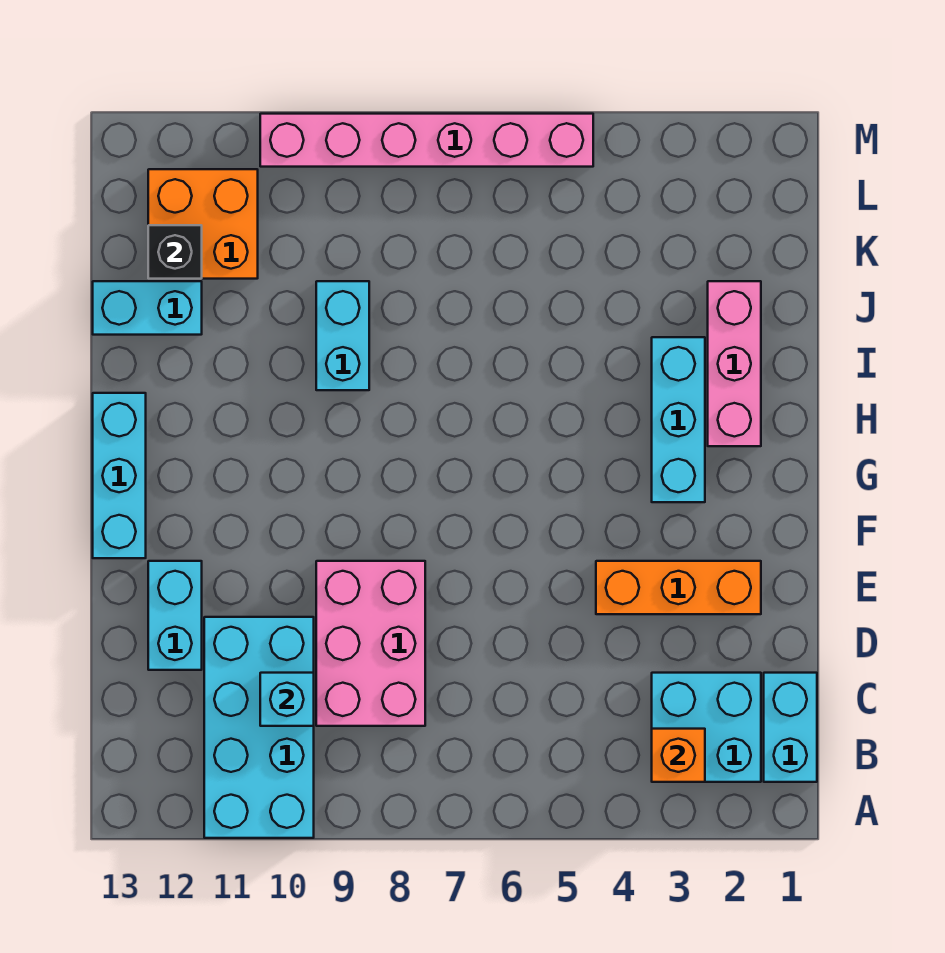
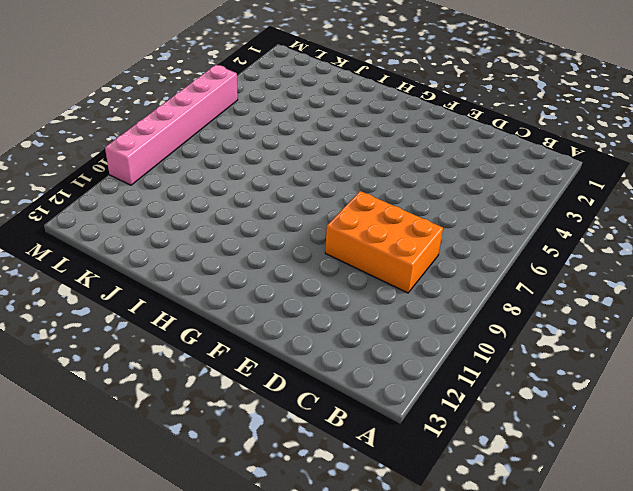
orange brick C8:E9 level 1 -> pink brick C8:E9 level 1
none -> cyan brick A10:D11 level 1
none -> cyan brick B1:C1 level 1
none -> cyan brick B2:C3 level 1

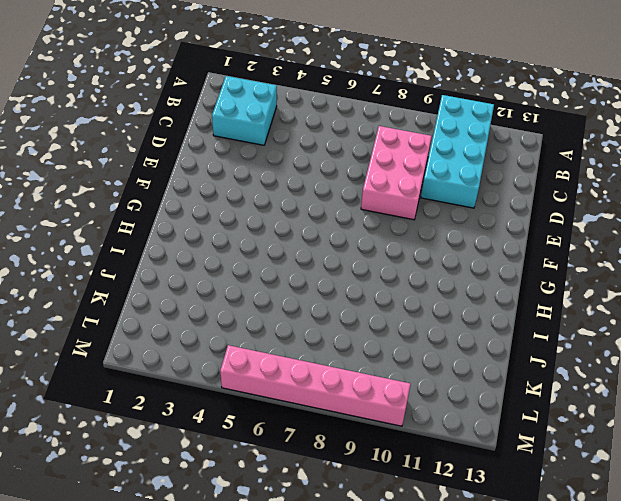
none -> cyan brick B1:C1 level 1
none -> cyan brick D12:E12 level 1
none -> orange brick E2:E4 level 1

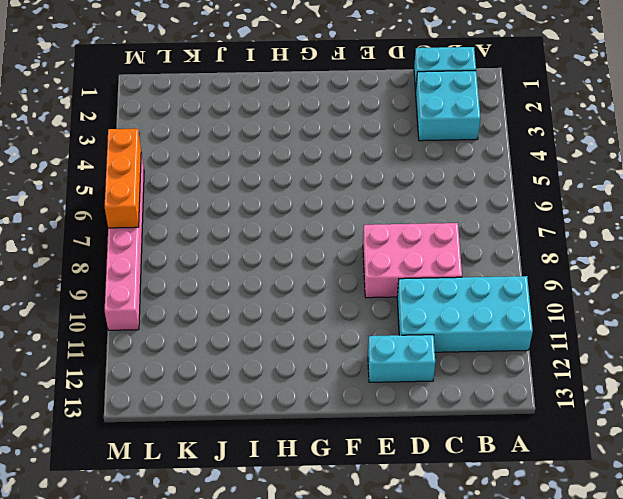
orange brick M5:M7 level 2 -> orange brick E2:E4 level 1
none -> cyan brick F13:H13 level 1
none -> cyan brick G3:I3 level 1
none -> pink brick H2:J2 level 1

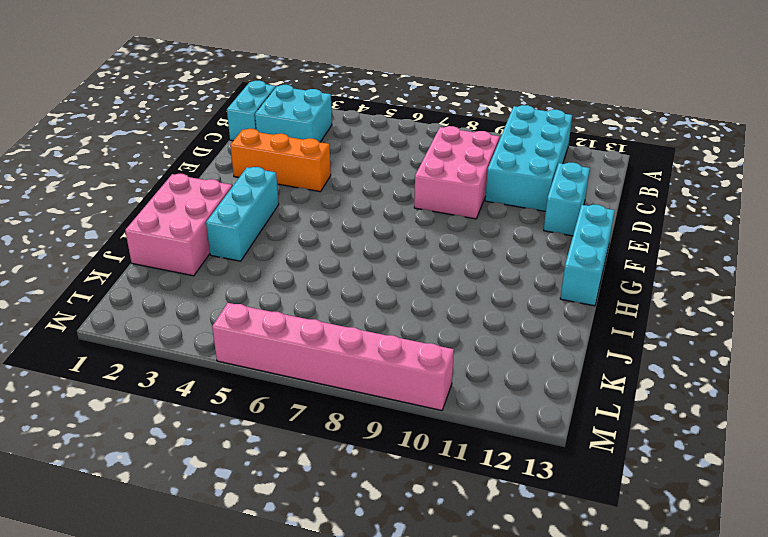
pink brick H1:J2 level 1 -> pink brick H2:J2 level 1
none -> cyan brick I9:J9 level 1
none -> cyan brick J12:J13 level 1
none -> orange brick K11:L12 level 1

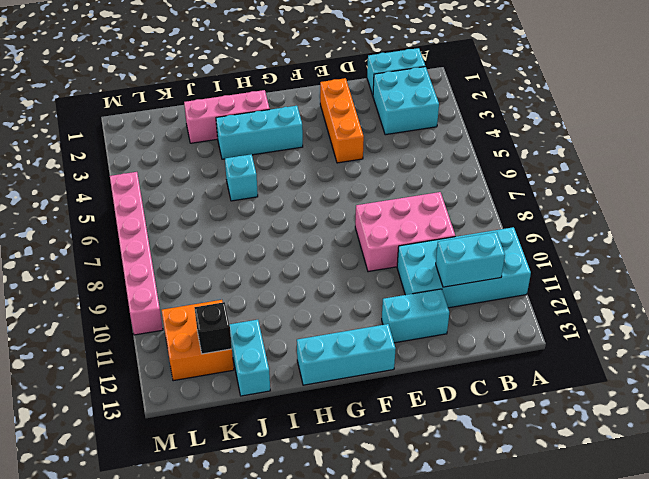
cyan brick B11:C11 level 2 -> cyan brick I9:J9 level 1
cyan brick I5 level 1 -> cyan brick C10 level 2
none -> orange brick B3 level 2

